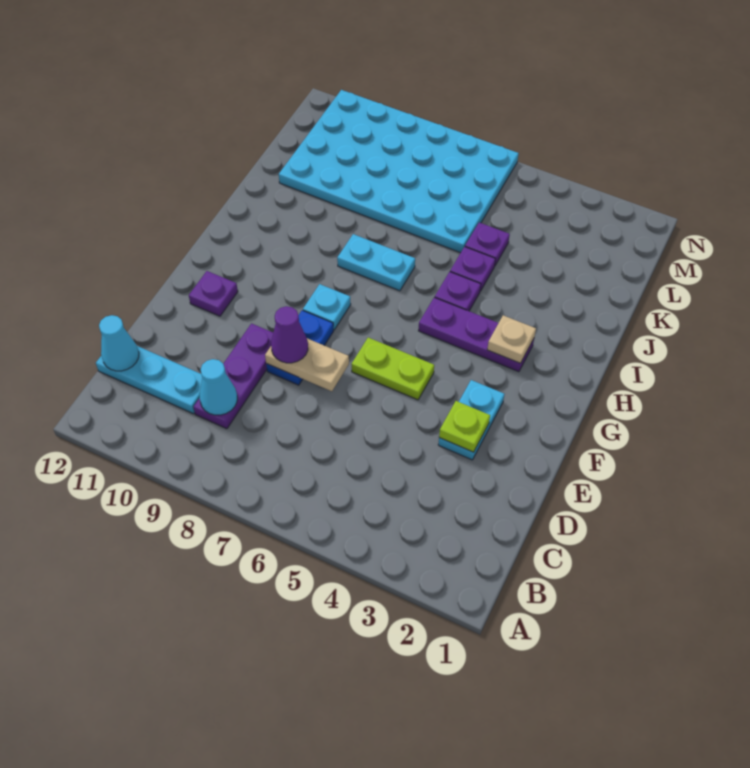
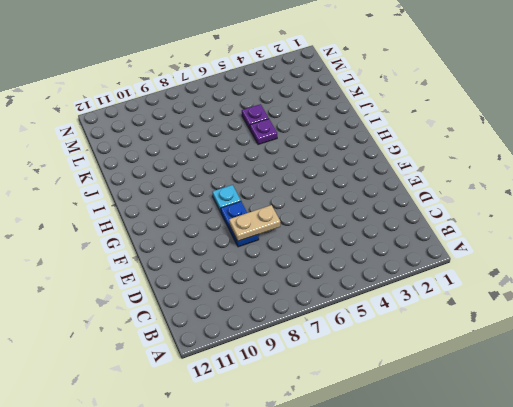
none -> purple plate C9:E9 level 1
none -> cyan plate C10:C12 level 1
none -> cyan plate E3:F3 level 1

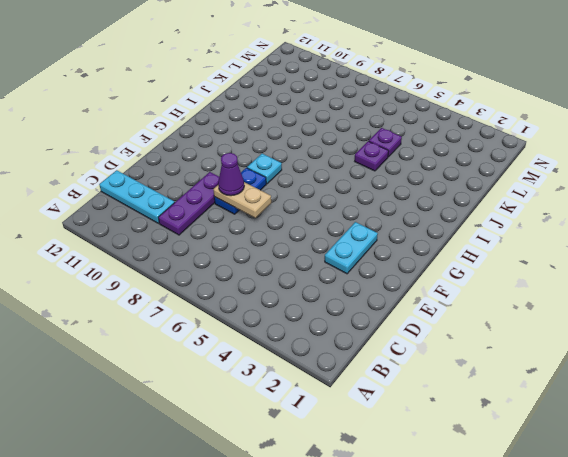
none -> lime plate F5:F6 level 1
none -> purple plate F11 level 1
none -> purple plate H3:H5 level 1

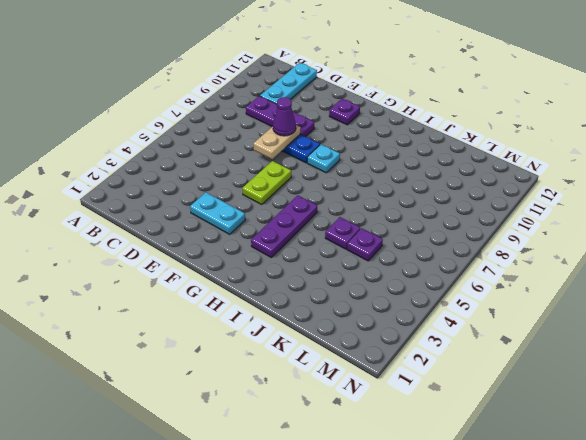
none -> purple plate I5 level 1
none -> cyan plate I7:I8 level 1
none -> cyan plate K6:N11 level 1

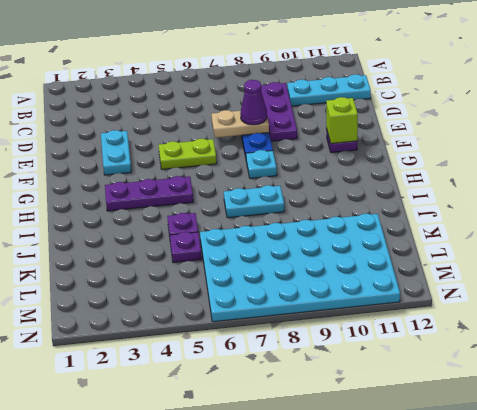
lime brick F11 level 2 -> none
none -> purple plate I5 level 1
none -> cyan cone C9 level 2
none -> cyan cone C12 level 2

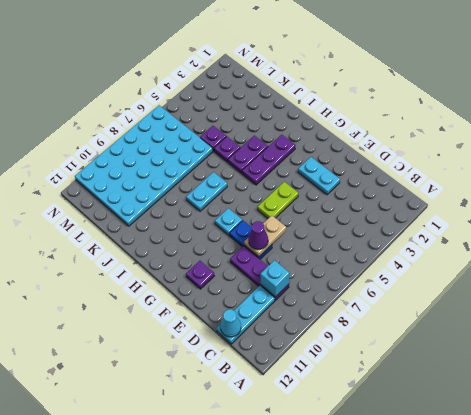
cyan brick C9 level 2 -> cyan cone C9 level 2
purple plate I4:I5 level 1 -> purple plate I5 level 1
none -> lime plate E3 level 2
none -> tan plate H3 level 2

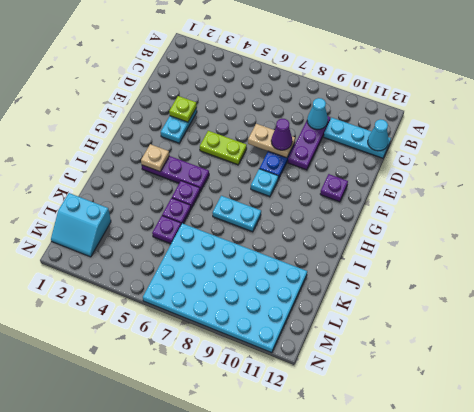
cyan slope L1:M2 level 1 top L -> none

